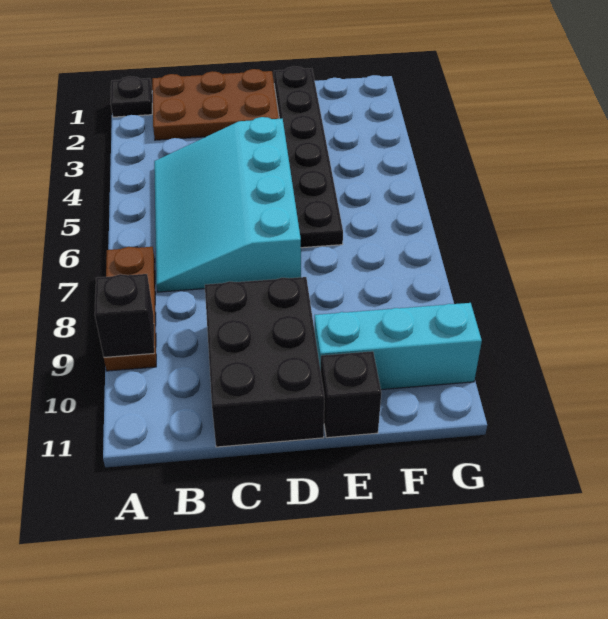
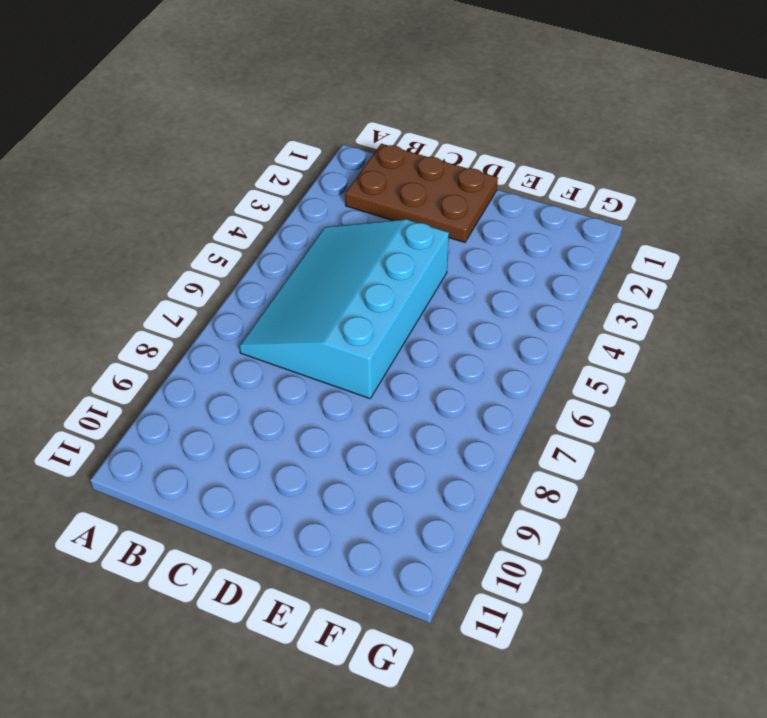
none -> black plate A1 level 1
none -> brown plate A7:A9 level 1

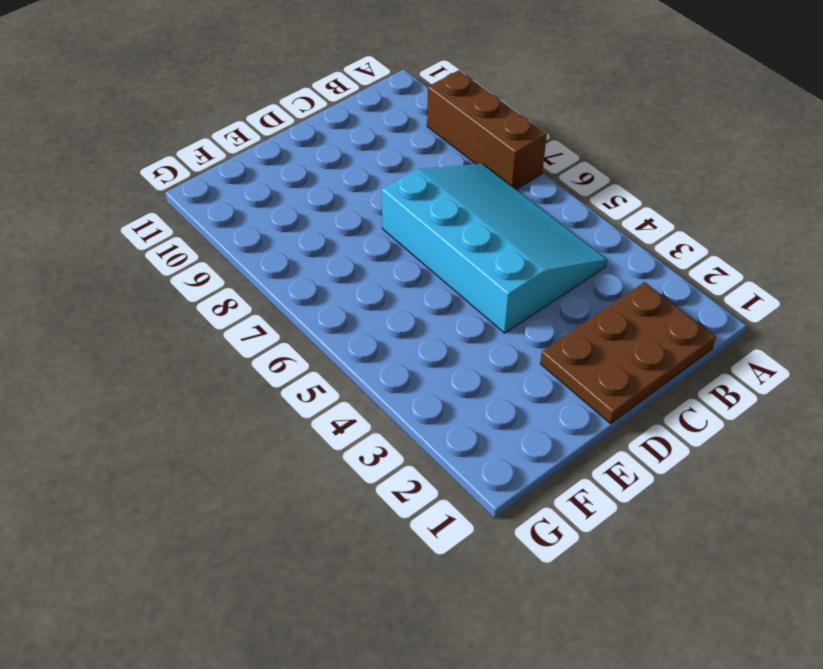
brown brick A7:A9 level 1 -> brown plate A7:A9 level 1
none -> black plate A1 level 1
none -> black brick C9:D11 level 1

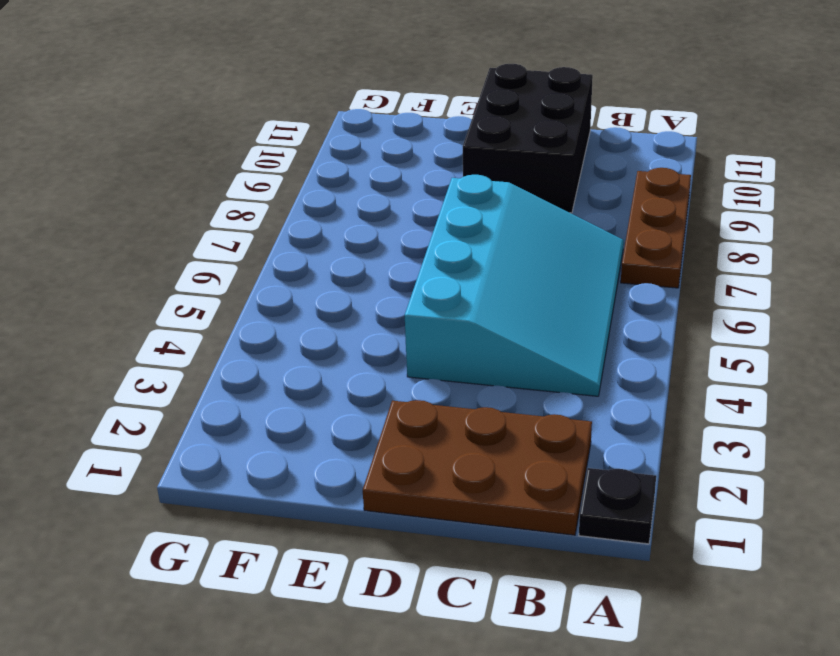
none -> black plate E1:E6 level 1
none -> cyan brick E10:G10 level 1

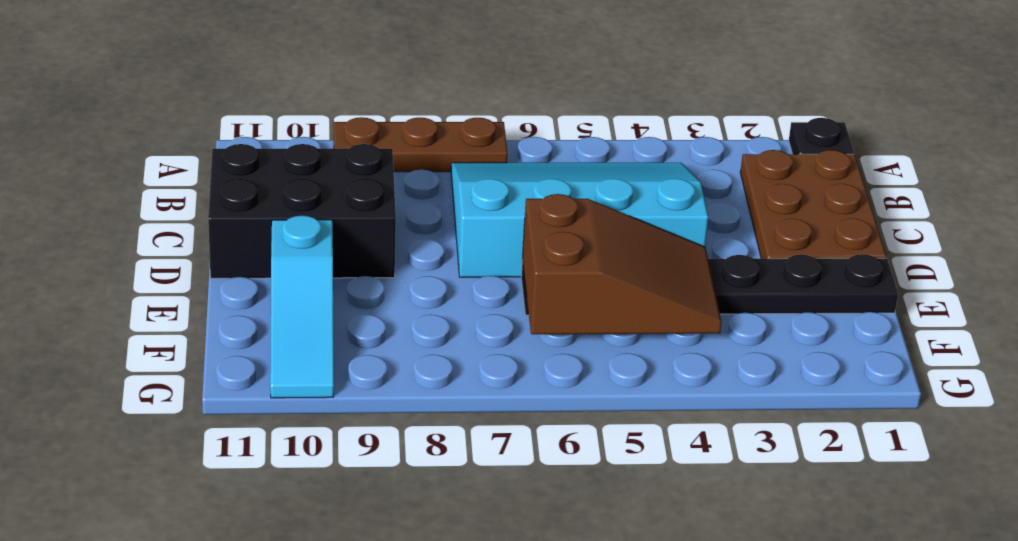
brown slope E4:F6 level 2 top 6 -> none
cyan slope E10:G10 level 1 top E -> cyan brick E10:G10 level 1
none -> black brick E11 level 1
none -> black brick A9 level 2

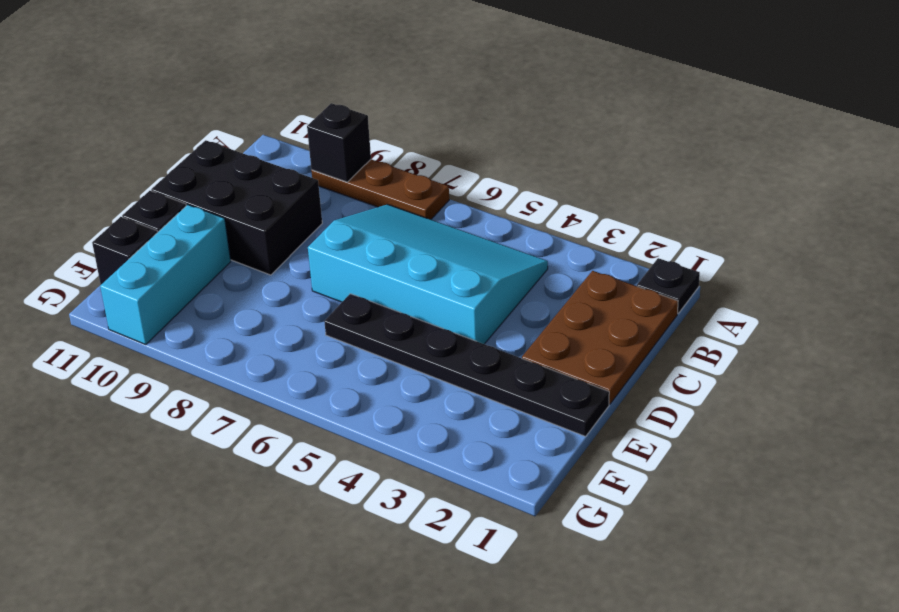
black brick F11 level 1 -> none

